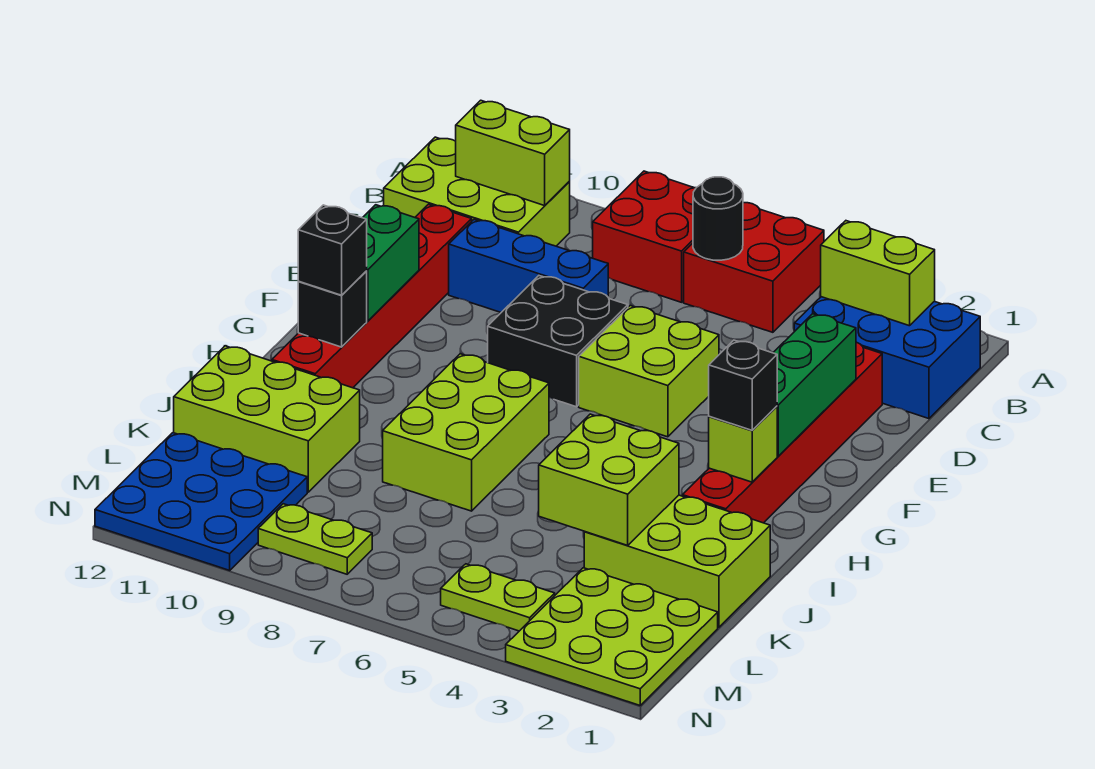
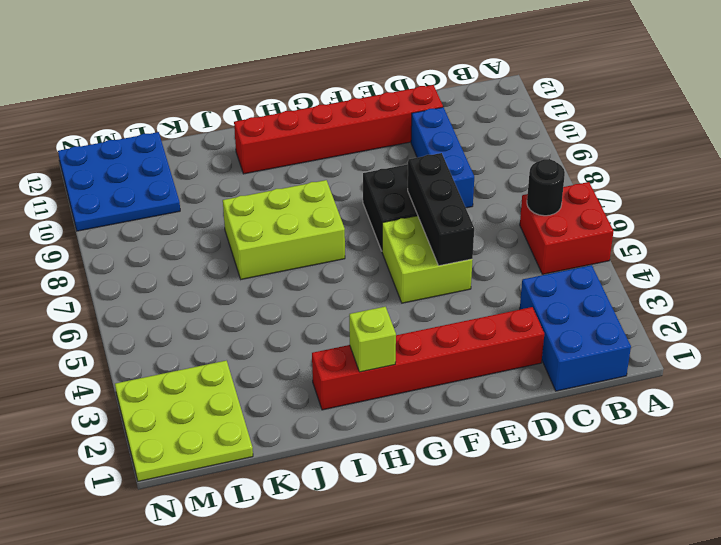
black brick E5:E7 level 2 -> none
none -> red brick A7:B8 level 1
none -> lime brick B10:C12 level 1
none -> lime brick J1:K3 level 1

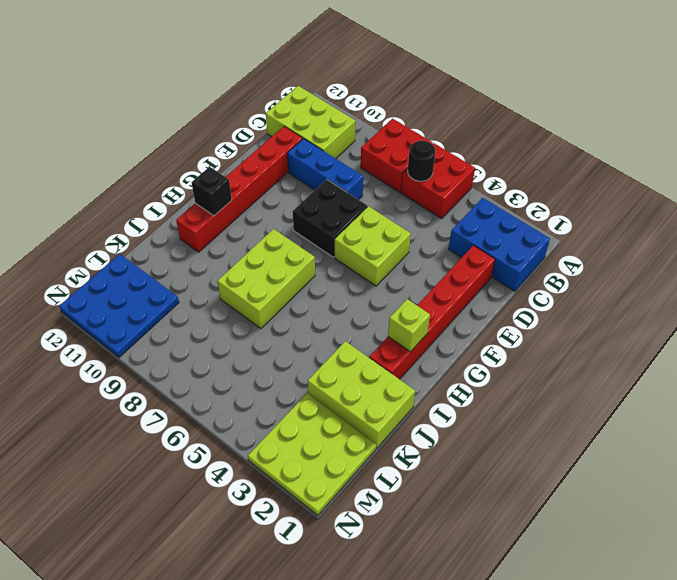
none -> lime brick J10:K12 level 1
none -> lime plate M4:M5 level 1
none -> lime plate M8:M9 level 1

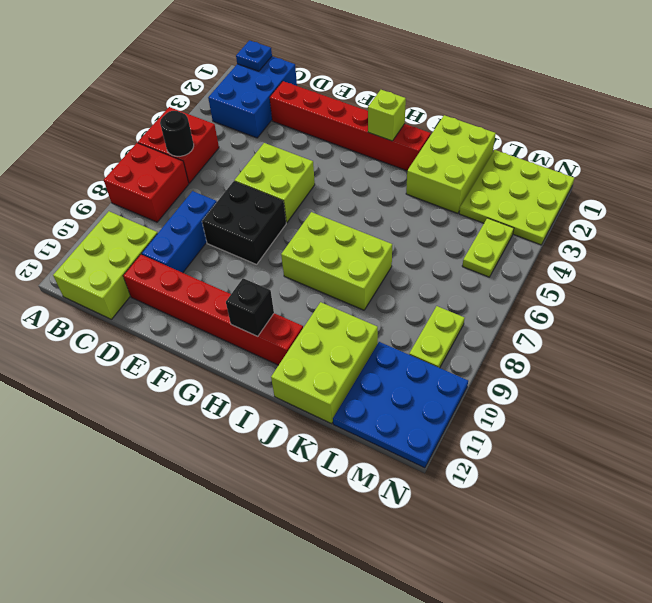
blue plate B1 level 2 -> none
none -> lime brick B2:B3 level 2
none -> lime brick B10:B11 level 2
none -> green brick E2:G2 level 2

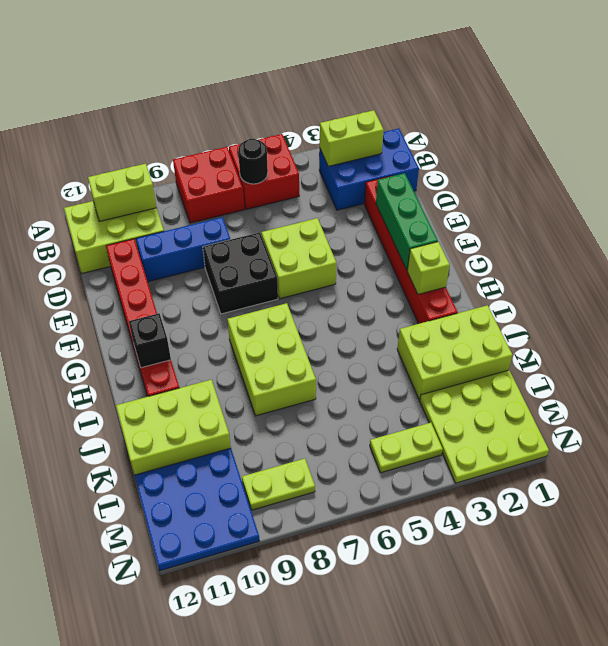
none -> green brick F11:G11 level 2
none -> lime brick J3:K4 level 2
none -> black brick H2 level 3

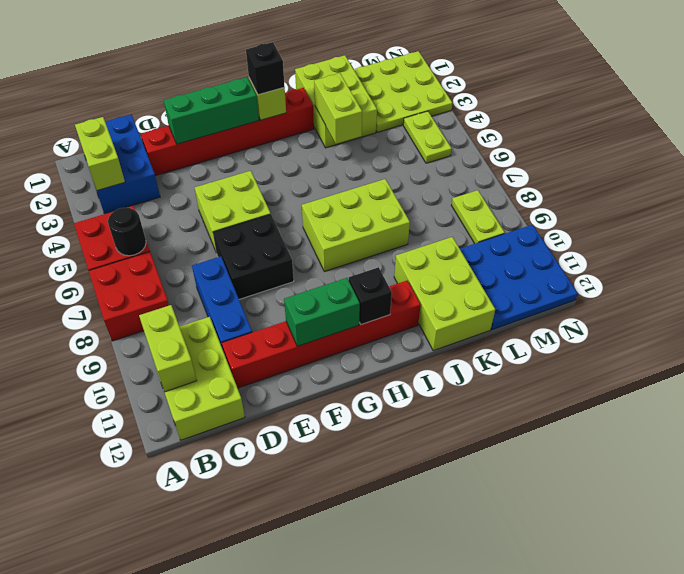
lime brick J3:J4 level 2 -> lime brick J3:K4 level 2
none -> black brick H11 level 3

